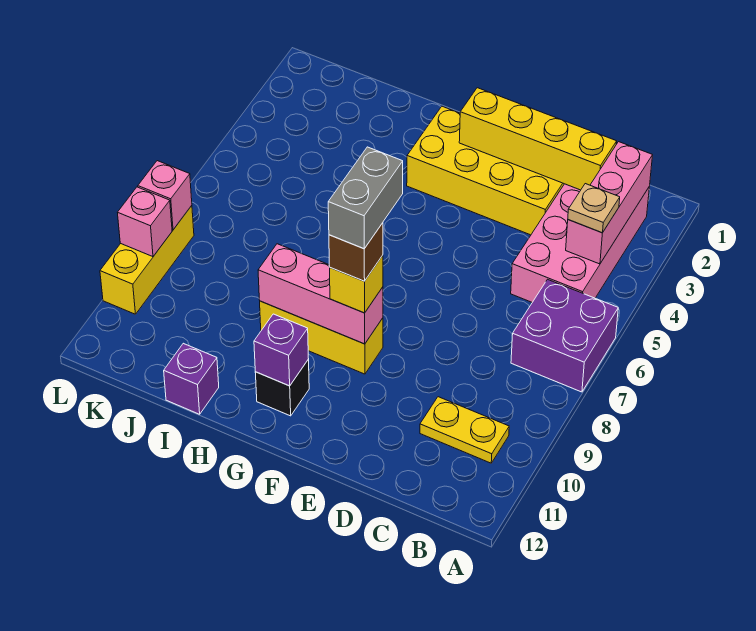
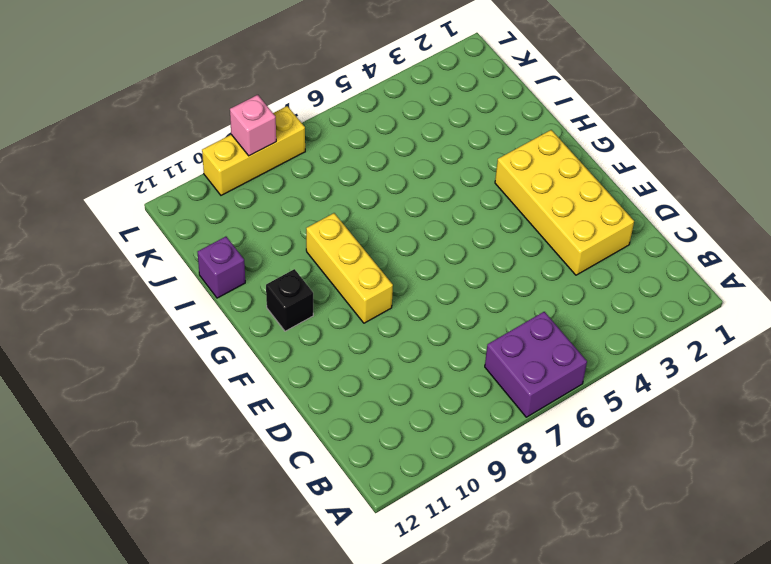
none -> pink brick B2:C5 level 1
none -> yellow plate B10:C10 level 1
none -> pink brick B2:B4 level 2

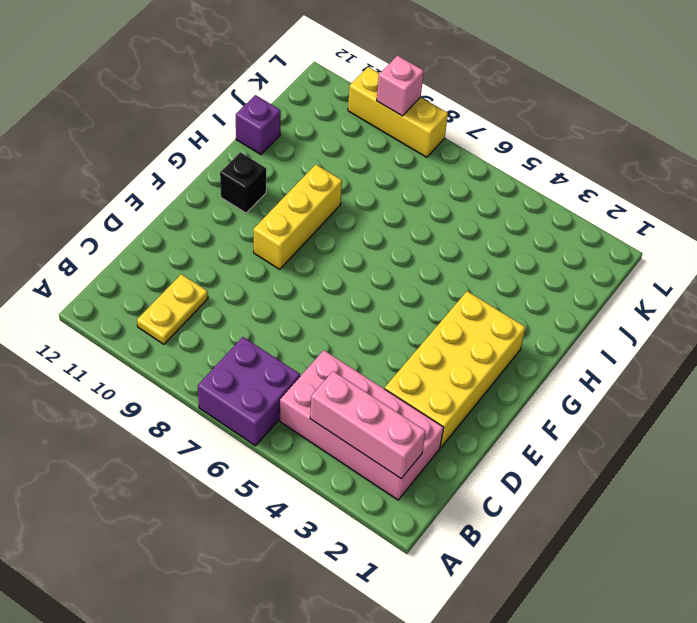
none -> yellow brick C2:F2 level 2
none -> pink brick F9:H9 level 2
none -> purple brick G11 level 2

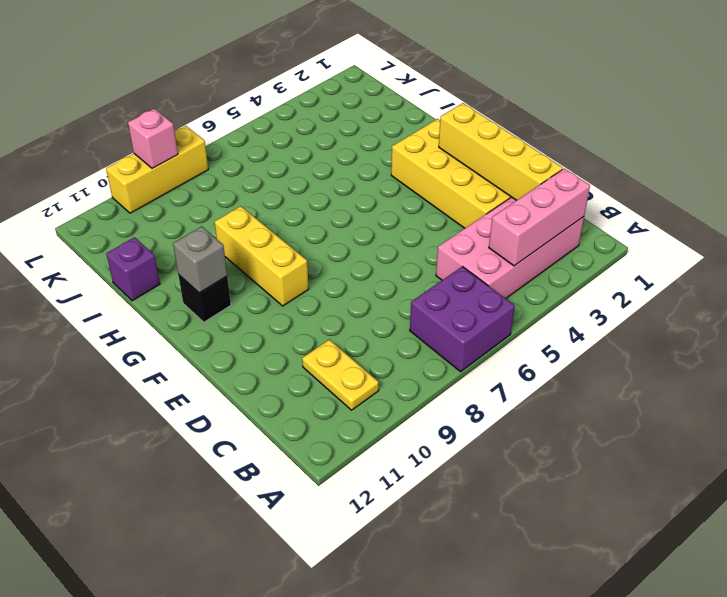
grey brick G11 level 2 -> purple brick G11 level 2
none -> pink brick F9:H9 level 2
none -> pink brick L8 level 2
none -> tan plate B4 level 3

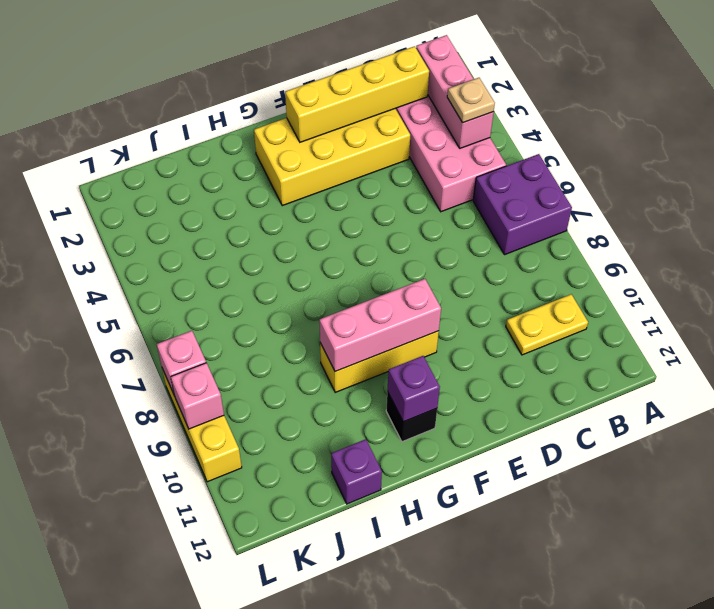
none -> yellow brick F9 level 3
none -> brown brick F9 level 4
none -> grey brick F8:F9 level 5

